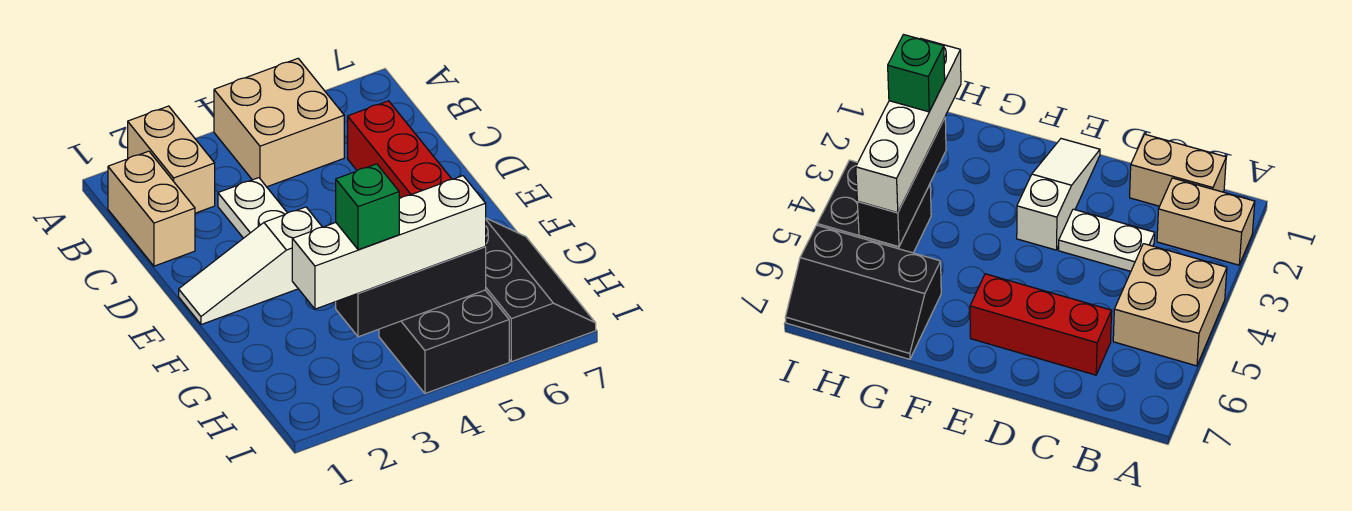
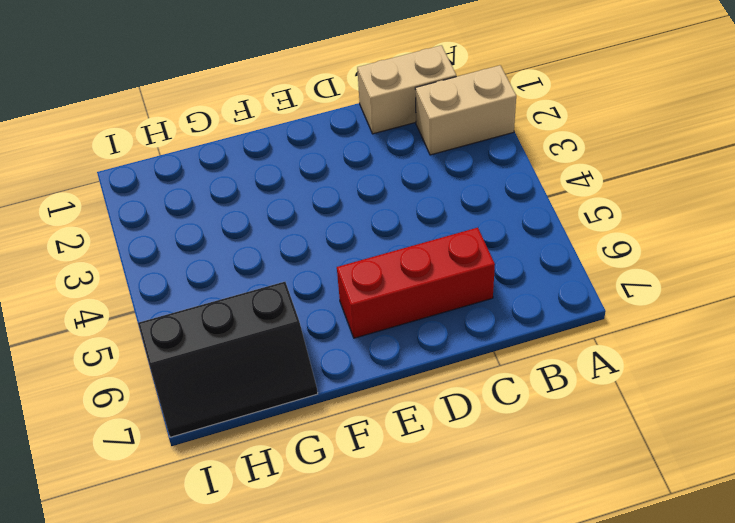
none -> tan brick A4:B5 level 1
none -> white plate C3:D3 level 1

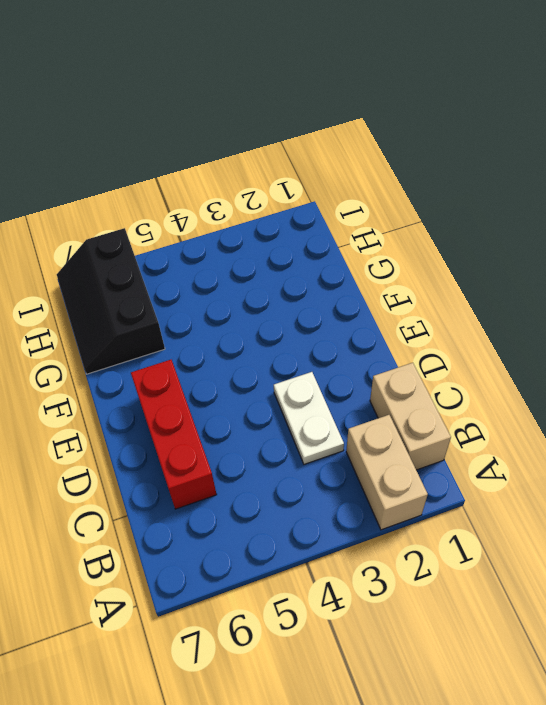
none -> tan brick A4:B5 level 1
none -> white slope E1:E3 level 1 top 3

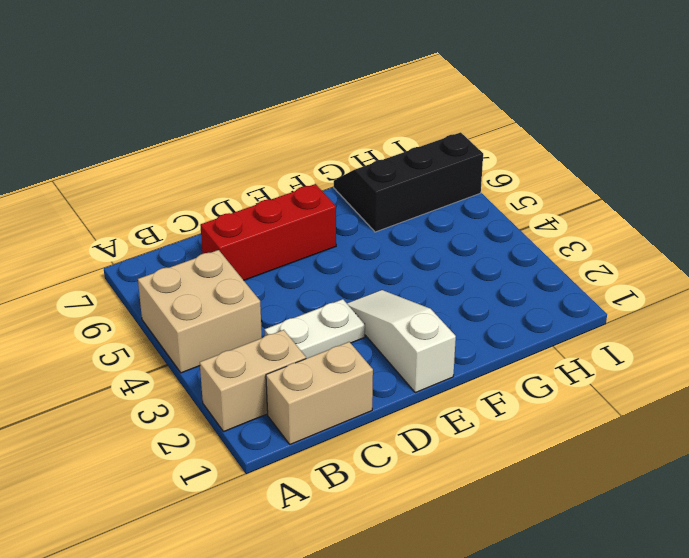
white slope E1:E3 level 1 top 1 -> white slope E1:E3 level 1 top 3
none -> black brick H4:I5 level 1
none -> black brick H3:H5 level 2

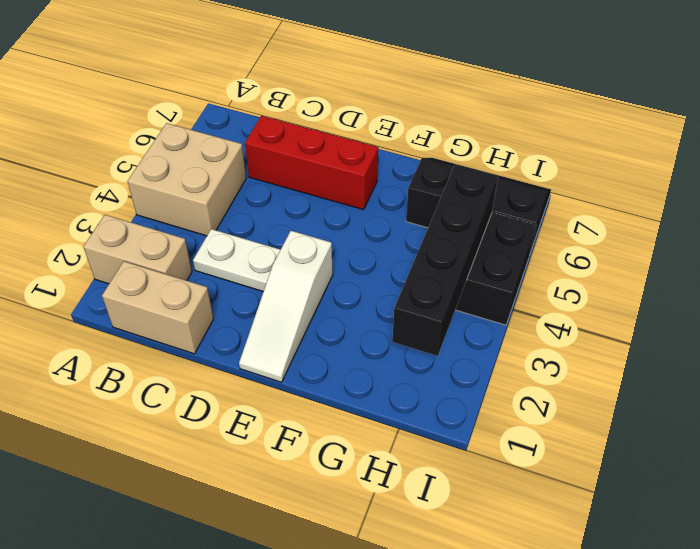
black brick H2:H5 level 2 -> black brick H3:H5 level 2
none -> white brick H2:H5 level 3
none -> green brick H3 level 4

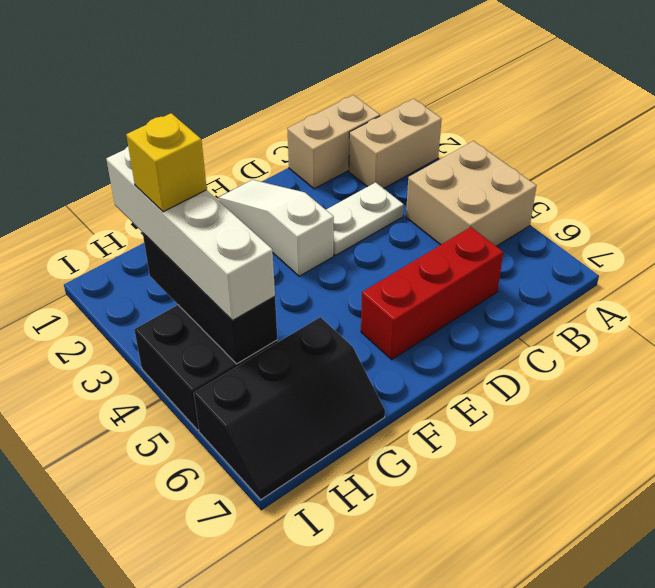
yellow brick H3 level 4 -> green brick H3 level 4

